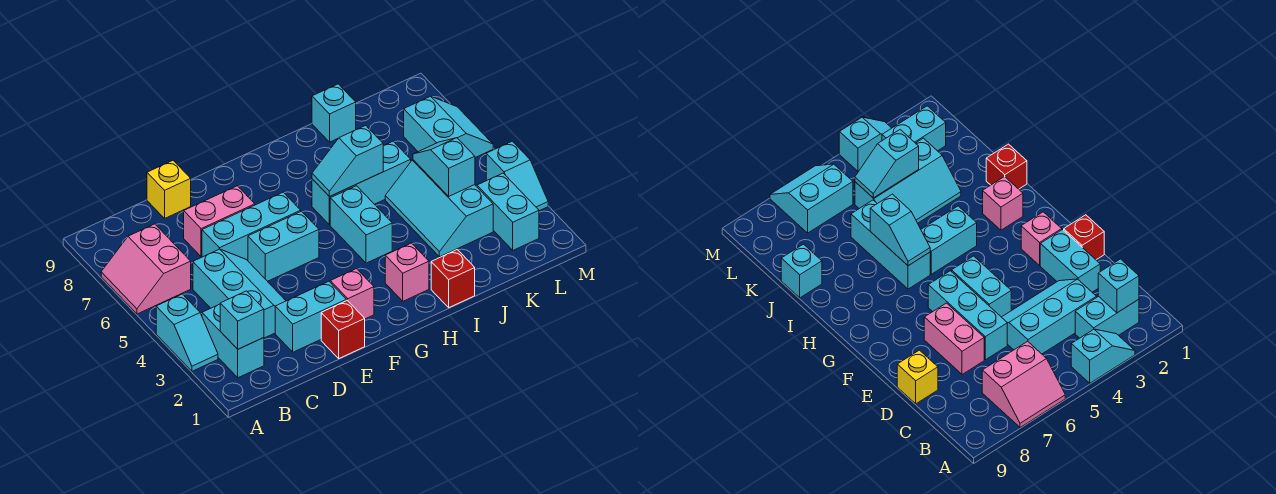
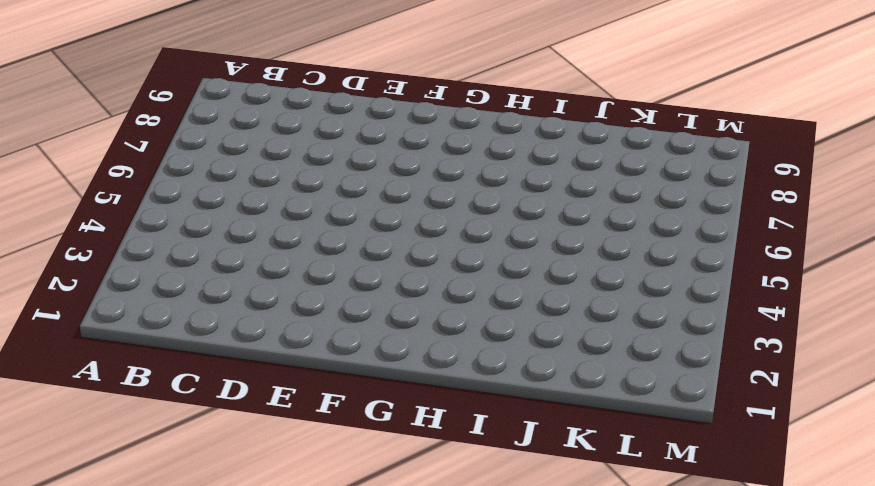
none -> cyan slope A3:A4 level 1 top 4
none -> pink slope A6:B7 level 1 top B
none -> cyan brick B2:B3 level 1

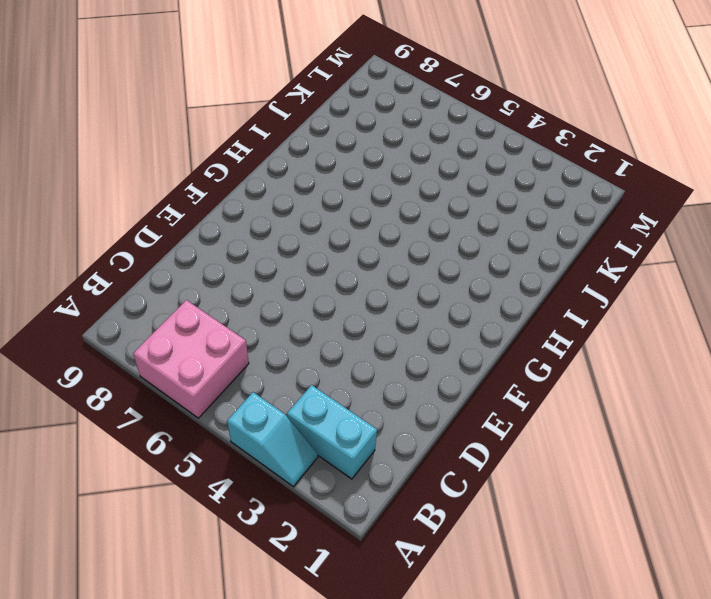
pink brick A6:B7 level 1 -> pink slope A6:B7 level 1 top B
none -> cyan slope C3:D5 level 1 top C
none -> cyan brick D2:E2 level 1
none -> cyan brick D6:F6 level 1

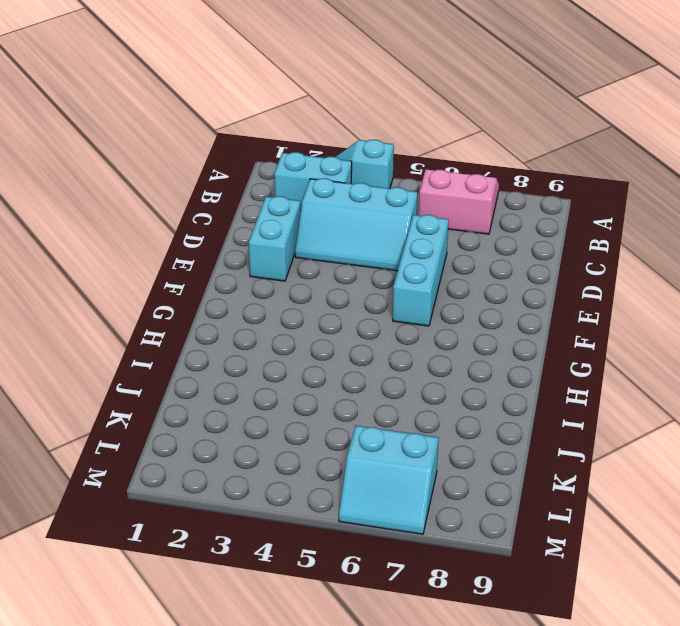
none -> pink brick D7:E7 level 1
none -> yellow brick D9 level 1
none -> red brick E1 level 1

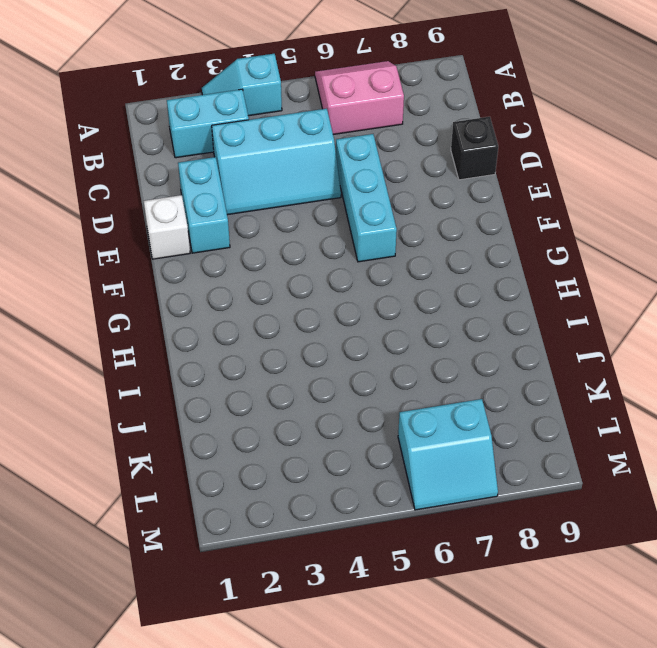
black brick D9 level 1 -> yellow brick D9 level 1
white brick E1 level 1 -> red brick E1 level 1
none -> pink brick D7:E7 level 1
none -> cyan brick E5:F5 level 1
none -> pink brick F2 level 1

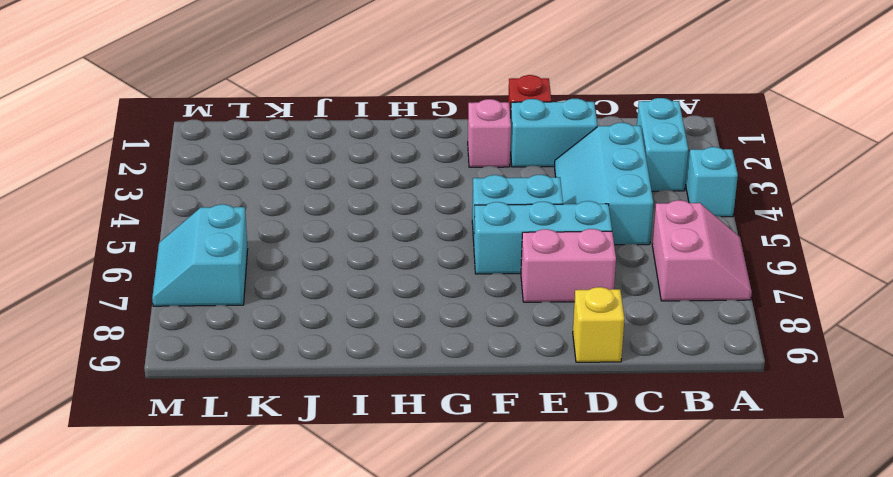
none -> pink brick H2 level 1
none -> cyan brick H4:H5 level 1
none -> cyan brick H6:J6 level 1

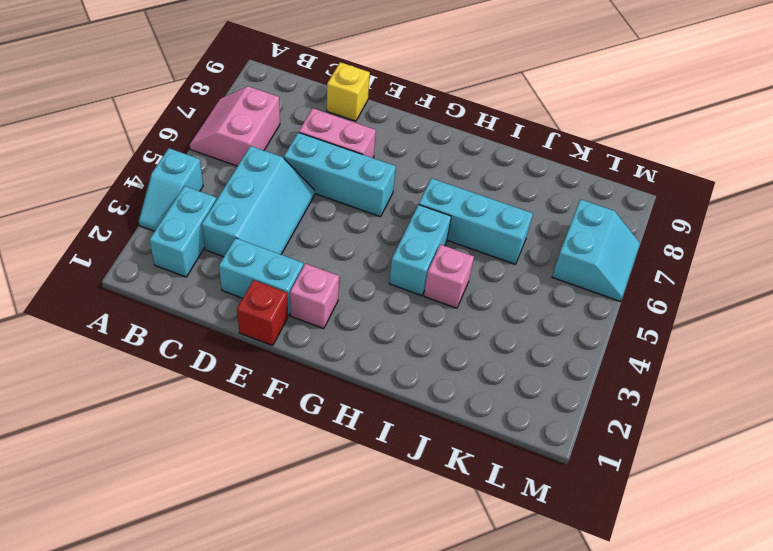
pink brick I4 level 1 -> pink brick H2 level 1
none -> cyan brick E5:F5 level 1
none -> red brick I1 level 1
none -> cyan slope J3:K5 level 1 top K

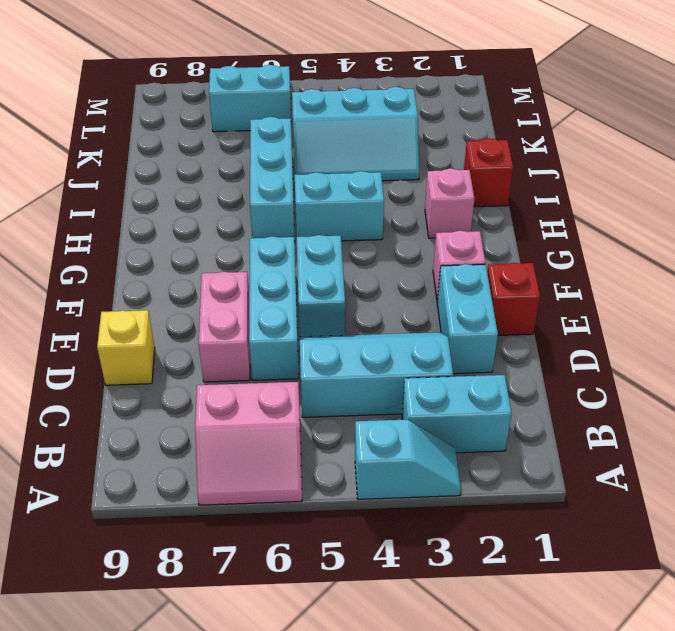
none -> cyan brick J9 level 1
none -> cyan brick L2:L3 level 1
none -> cyan slope M3:M4 level 1 top 4

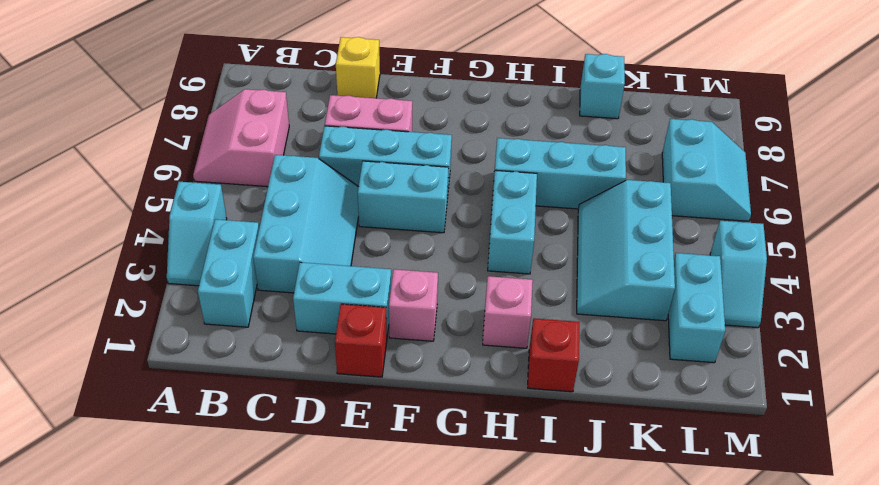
none -> cyan brick B2 level 2
none -> cyan slope H6:I6 level 2 top I
none -> cyan slope K4:K5 level 2 top 4

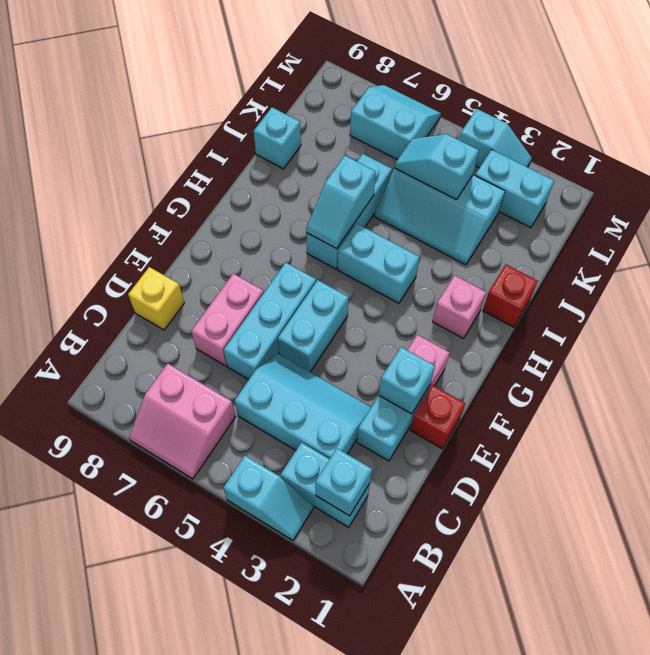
cyan brick E2 level 2 -> none

